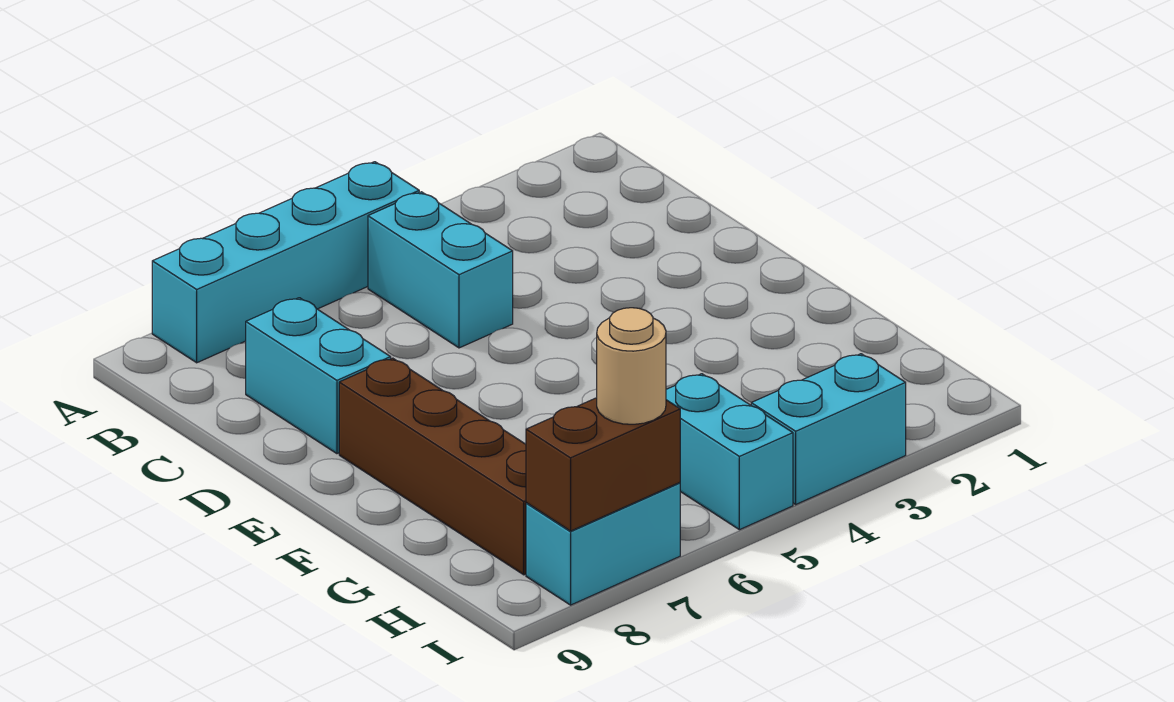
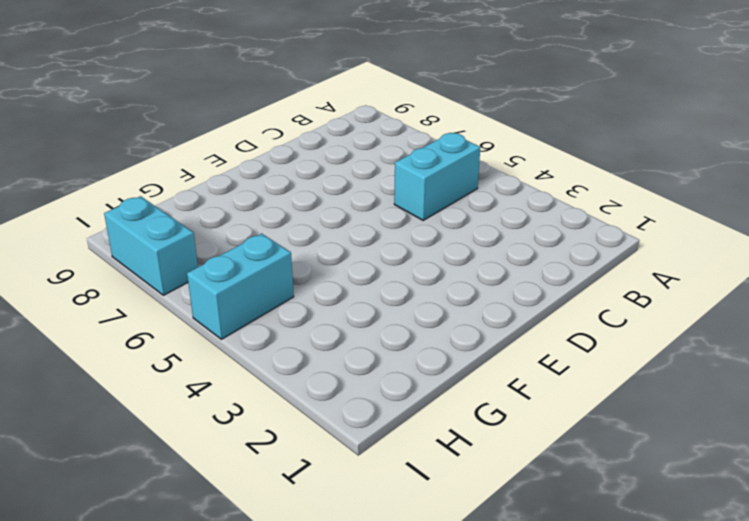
none -> cyan brick A5:A8 level 1
none -> cyan brick C8:D8 level 1

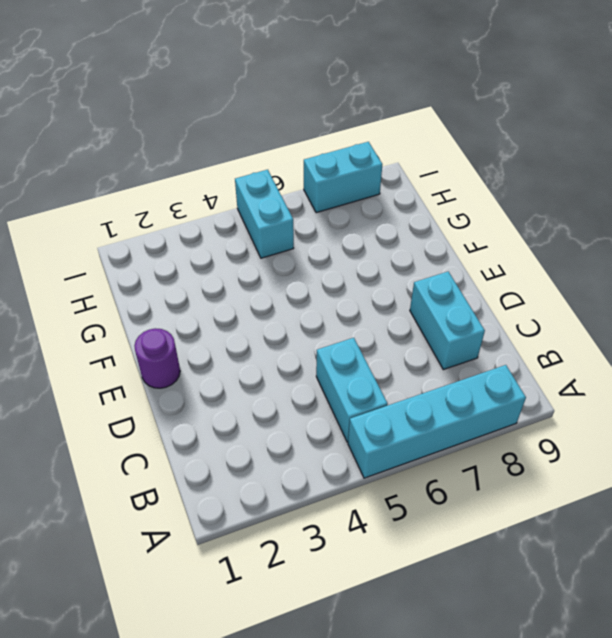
purple round brick E1 level 1 -> none
none -> brown brick E8:H8 level 1
none -> cyan brick I3:I4 level 1

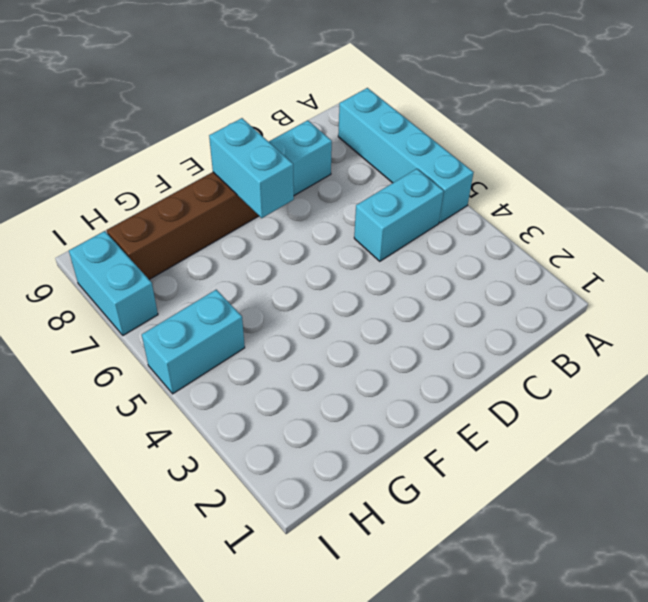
cyan brick E7:E8 level 2 -> cyan brick I3:I4 level 1
none -> brown brick I7:I8 level 2
none -> tan round brick I7 level 3

